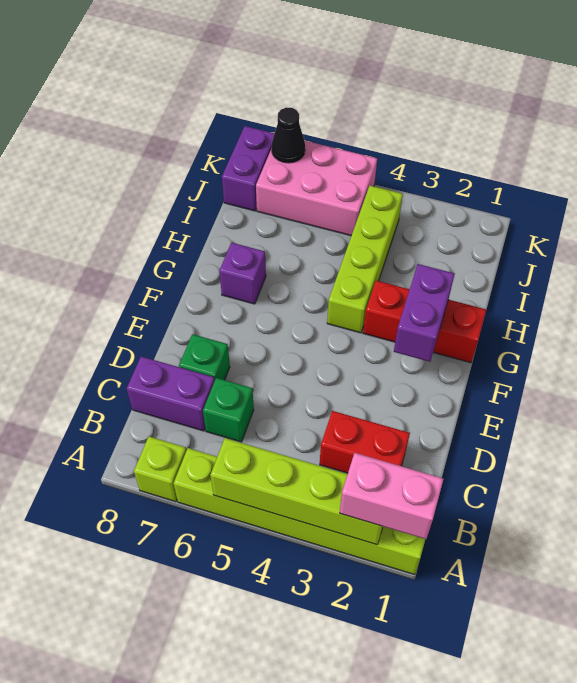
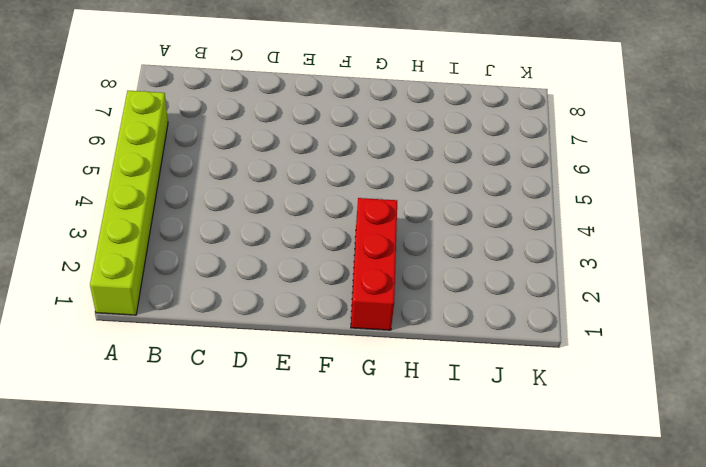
none -> lime brick A7 level 1
none -> red brick C2:C3 level 1
none -> green brick C6 level 1

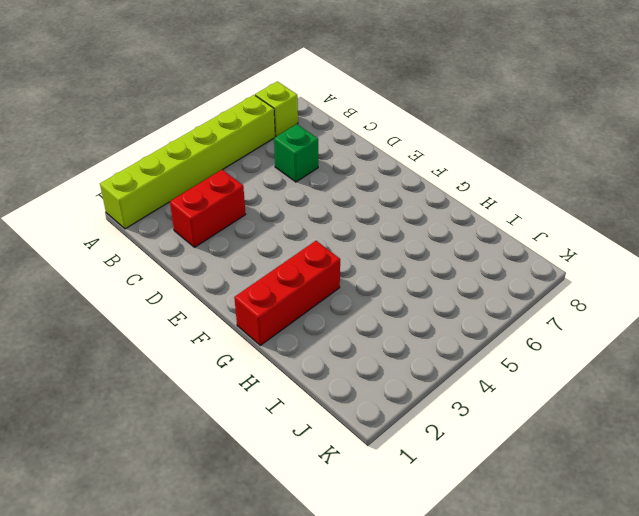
none -> purple brick C7:C8 level 1
none -> green brick D7 level 1
none -> lime brick G4:J4 level 1

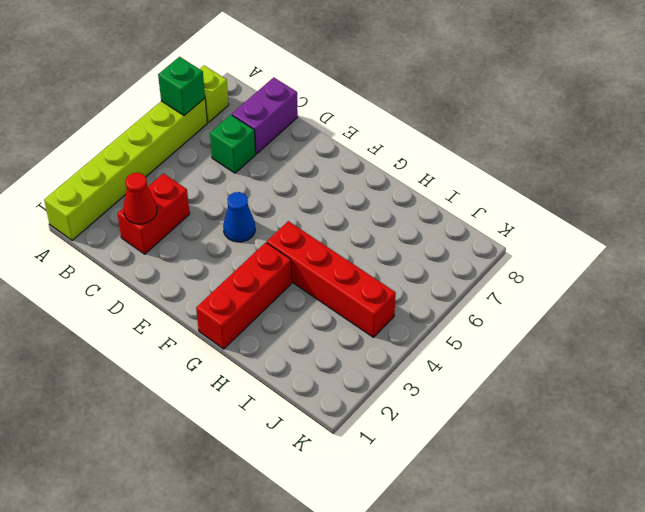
green brick A6 level 2 -> green brick D7 level 1
red cone C2 level 2 -> none
blue cone E4 level 1 -> none
red brick G4:J4 level 1 -> lime brick G4:J4 level 1
none -> purple brick G7 level 1
none -> pink brick J5:K7 level 1
none -> purple brick J8:K8 level 1

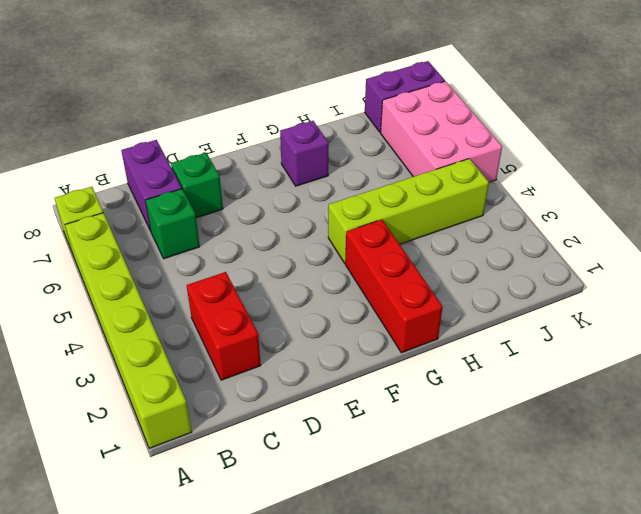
none -> lime brick A2:A5 level 2
none -> purple brick F2:G2 level 2
none -> black cone K7 level 2

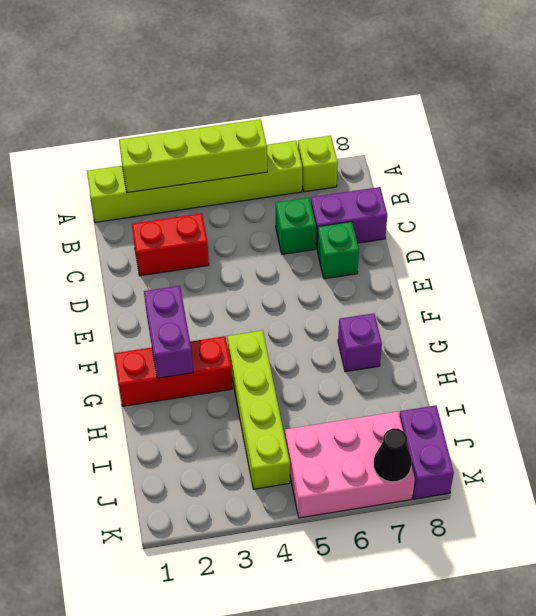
none -> pink brick A1:A2 level 3

